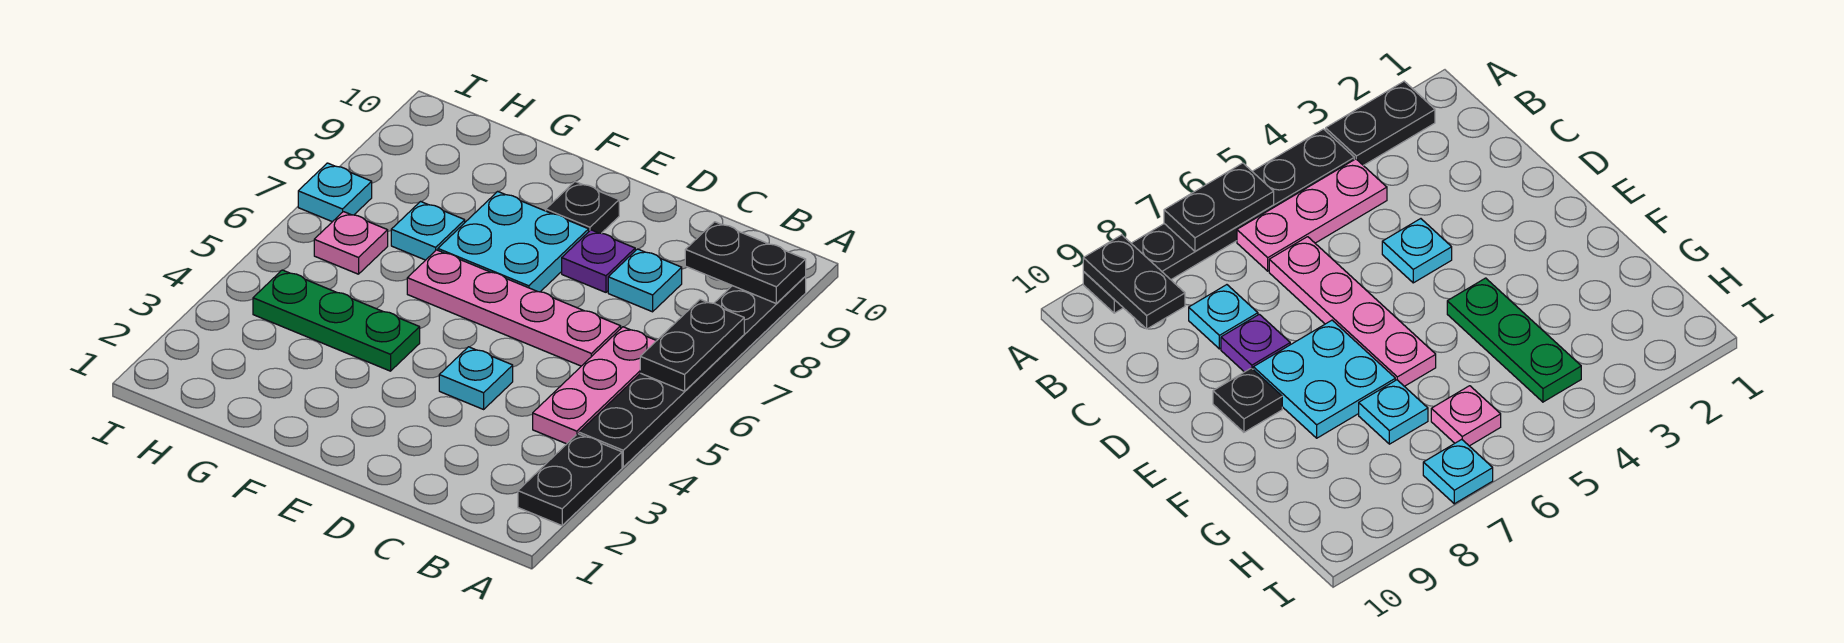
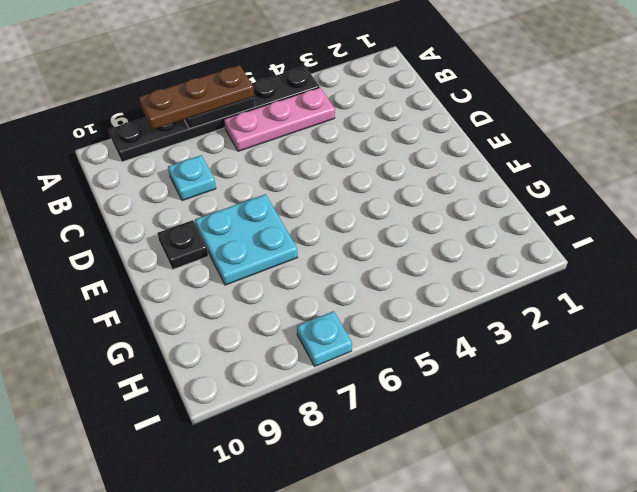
brown plate A6:A8 level 3 -> none
none -> black plate A2:A3 level 1
none -> pink plate C6:F6 level 1
none -> cyan plate D4 level 1

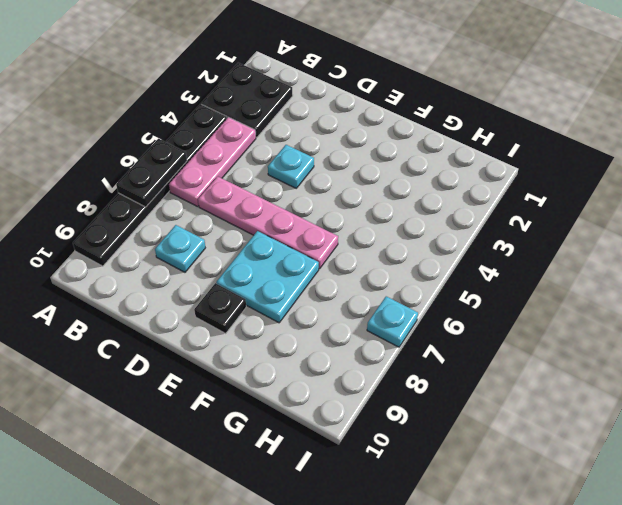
black plate A2:B3 level 1 -> black plate A2:A3 level 1
none -> purple plate D8 level 1
none -> green plate F4:H4 level 1
none -> cyan plate G7 level 1

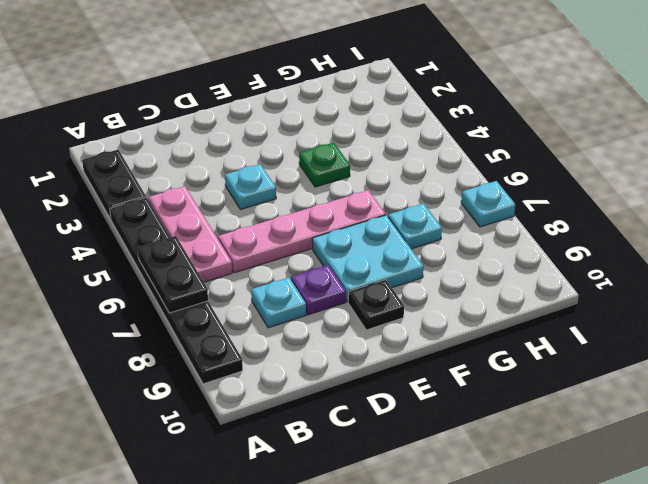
green plate F4 level 1 -> green plate F4:H4 level 1
none -> pink plate H6 level 1
none -> black plate A9:B9 level 2

